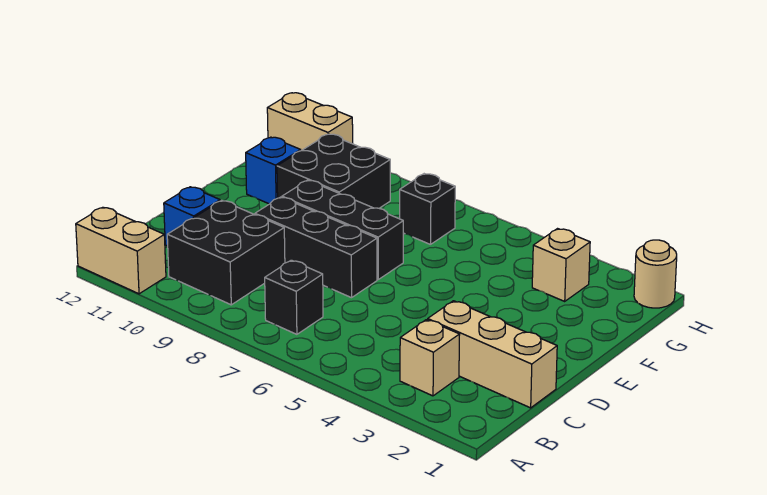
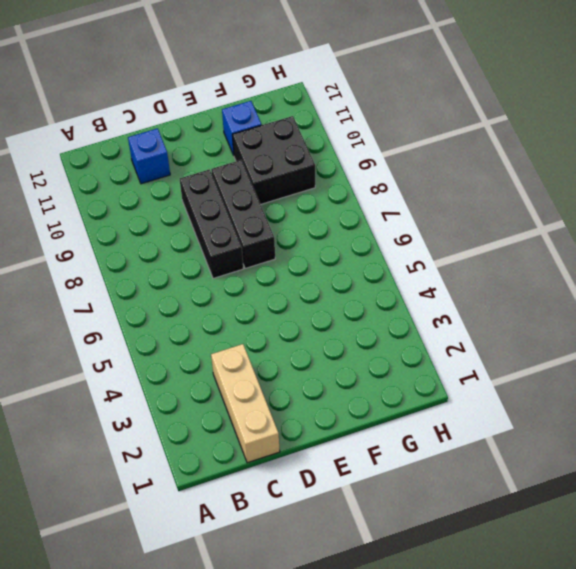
none -> tan brick A11:A12 level 1
none -> tan brick B3 level 1
none -> black brick B7 level 1

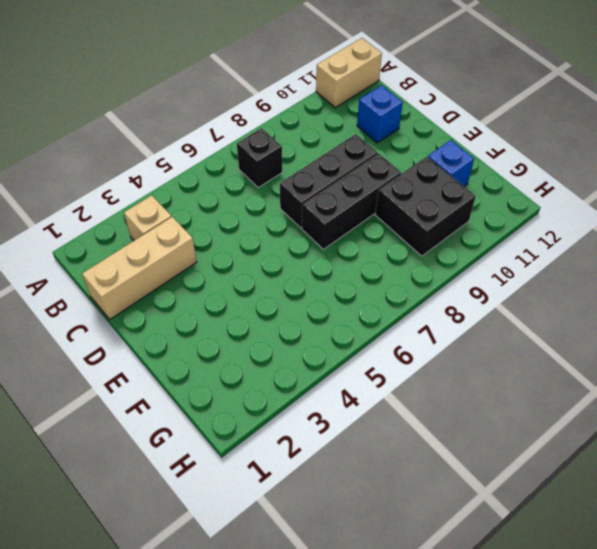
none -> black brick B9:C10 level 1
none -> tan brick G3 level 1
none -> black brick G7 level 1

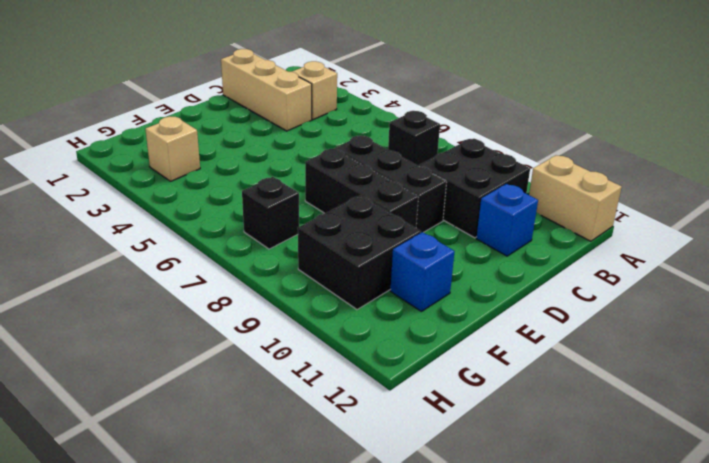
none -> tan round brick H1 level 1
none -> tan brick H11:H12 level 1

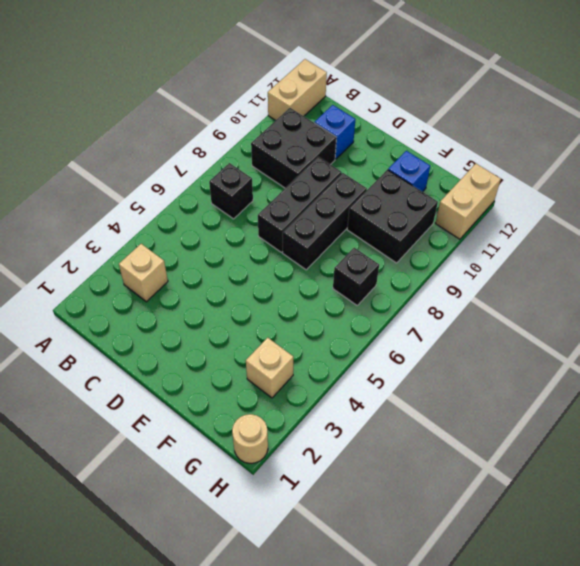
none -> tan brick C1:C3 level 1

